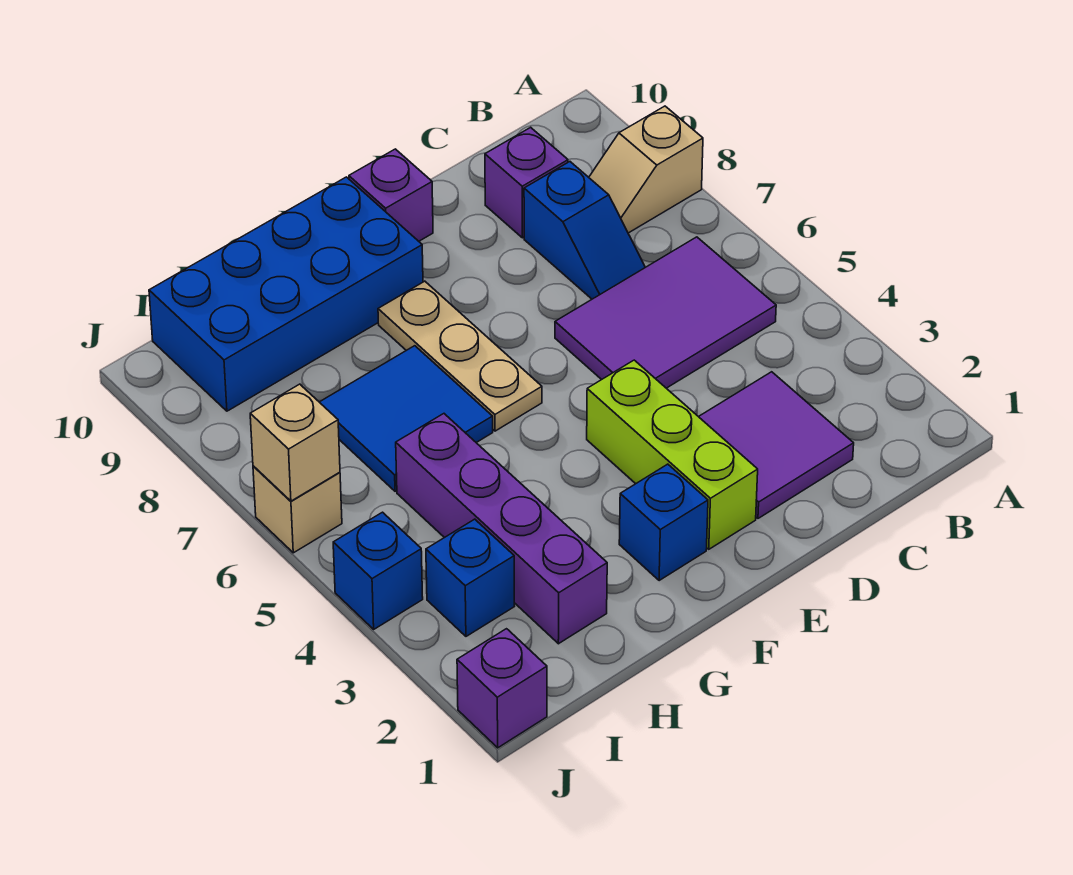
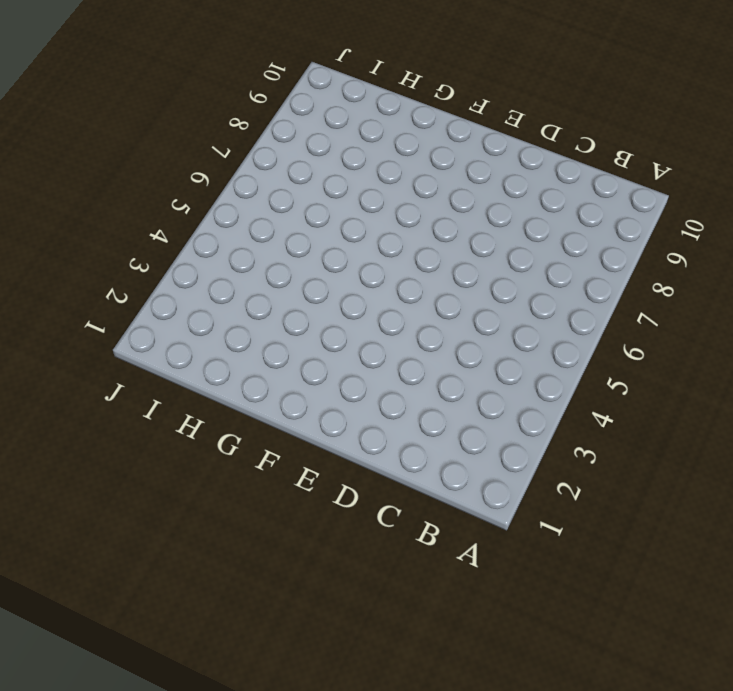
none -> tan slope A8:B8 level 1 top A
none -> purple tile B5:D6 level 1
none -> purple tile C2:D3 level 1

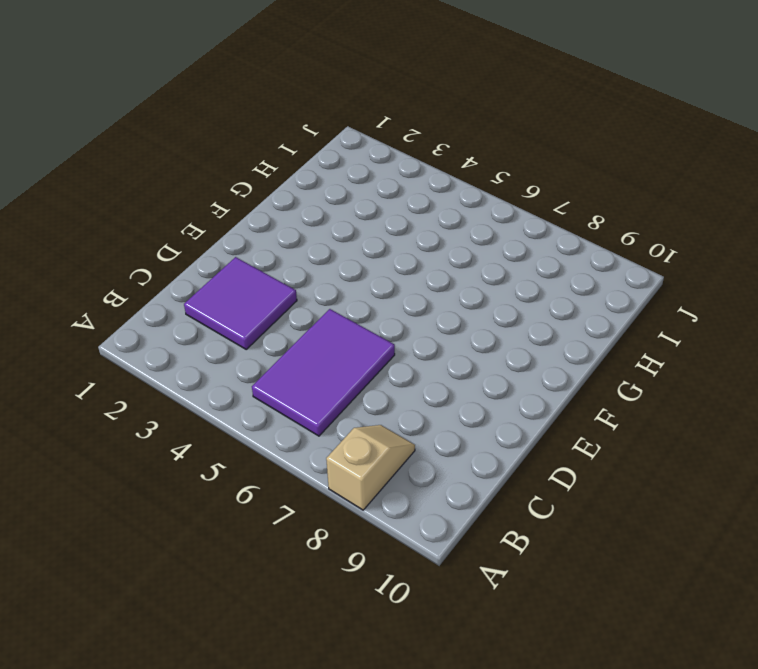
none -> blue slope C7:C8 level 1 top 8
none -> purple brick C9 level 1
none -> lime brick E2:E4 level 1

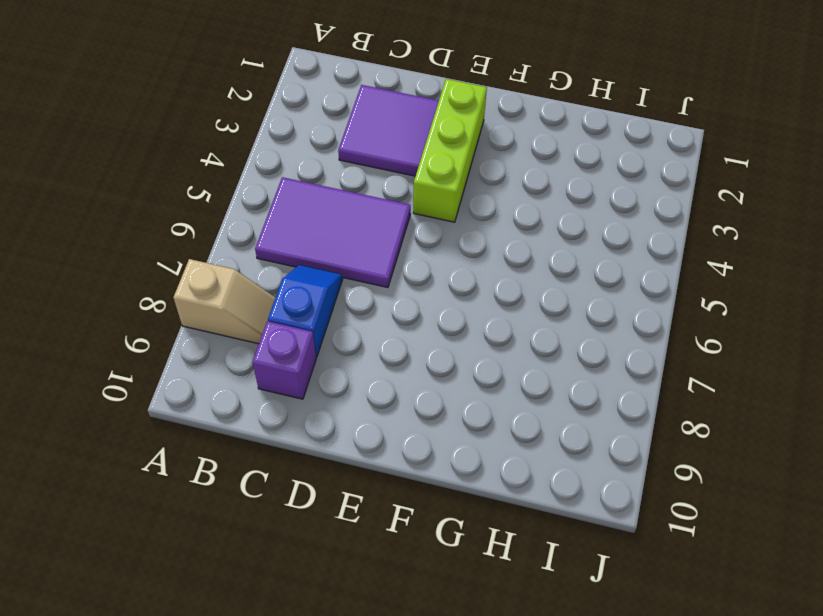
none -> purple brick E10 level 1
none -> blue brick F2 level 1
none -> tan plate F6:F8 level 1

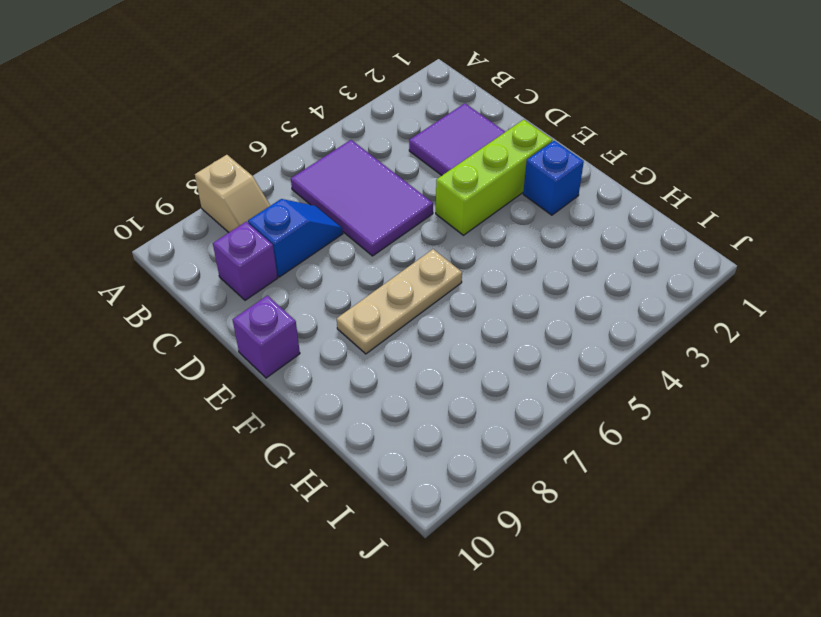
none -> blue brick F9:I10 level 1
none -> blue tile G6:H7 level 1
none -> purple brick H2:H5 level 1

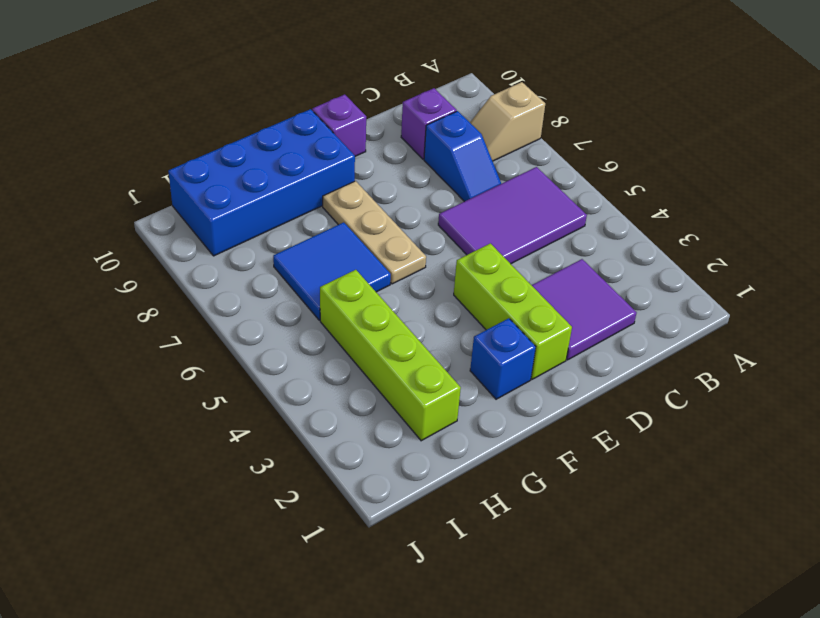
lime brick H2:H5 level 1 -> purple brick H2:H5 level 1
none -> blue brick I3 level 1
none -> purple brick J1 level 1
none -> blue brick J4 level 1

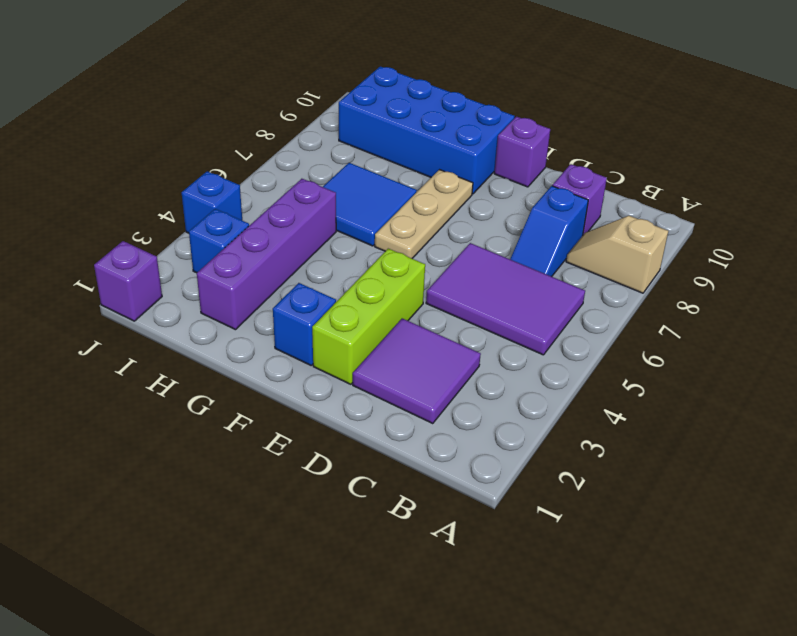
none -> tan brick J6 level 1
none -> tan brick J6 level 2

